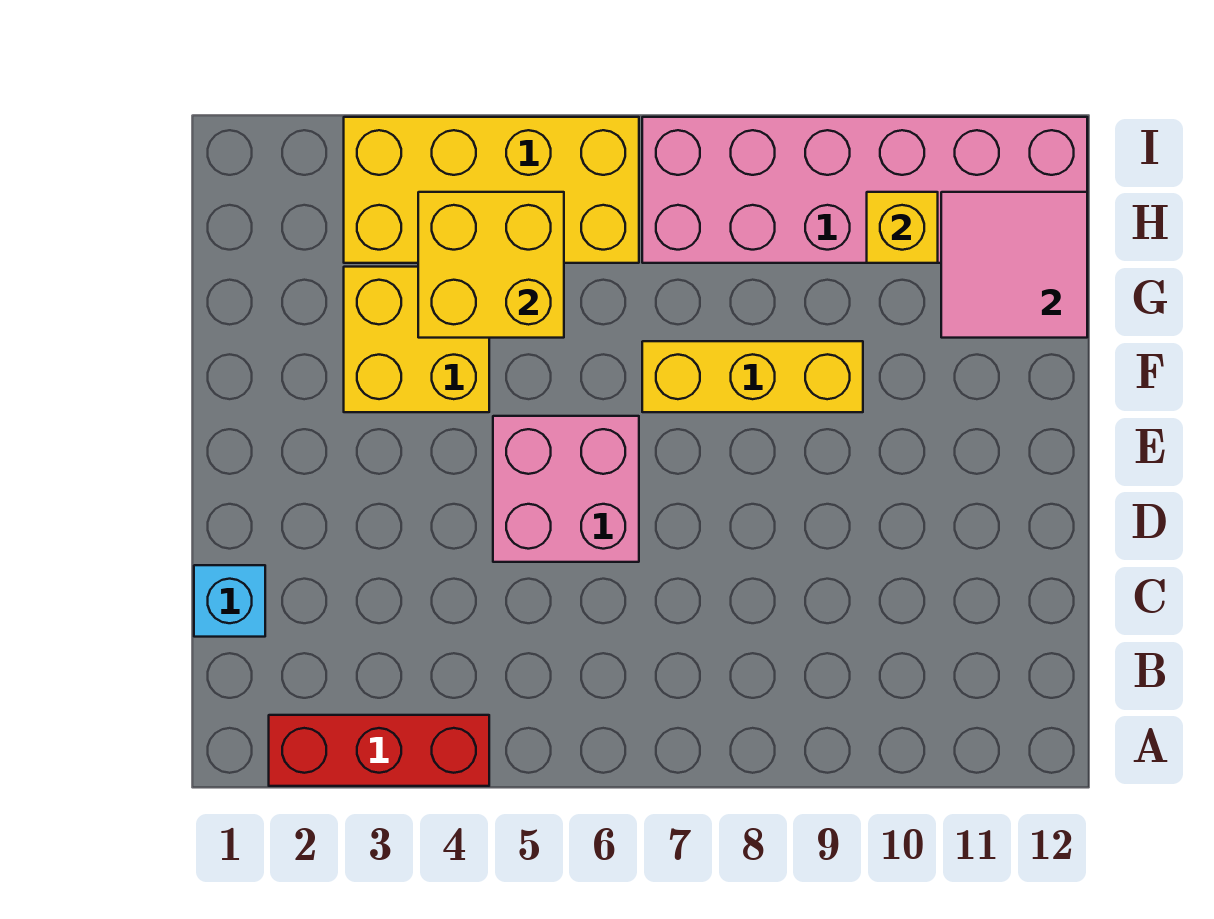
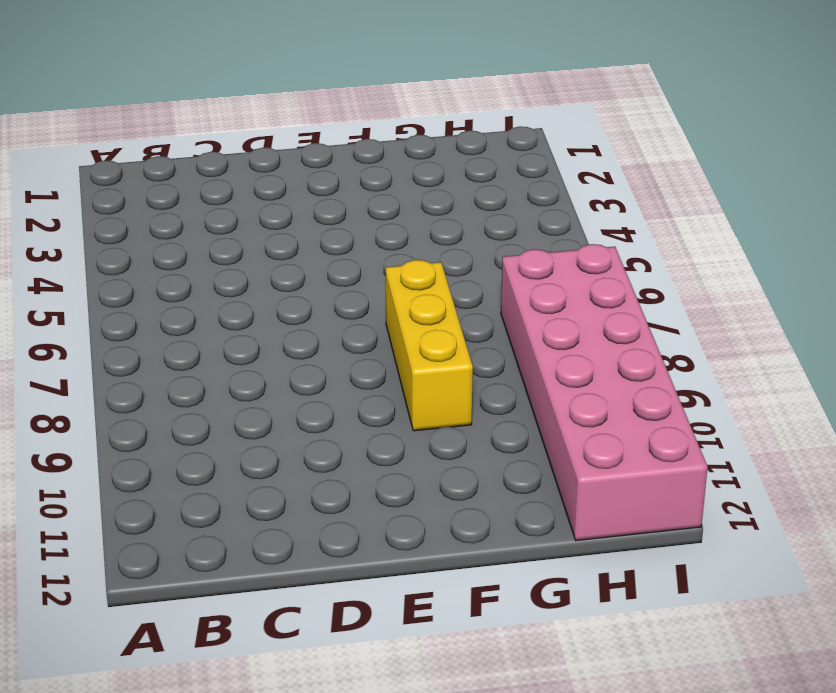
none -> red brick A2:A4 level 1
none -> cyan brick C1 level 1

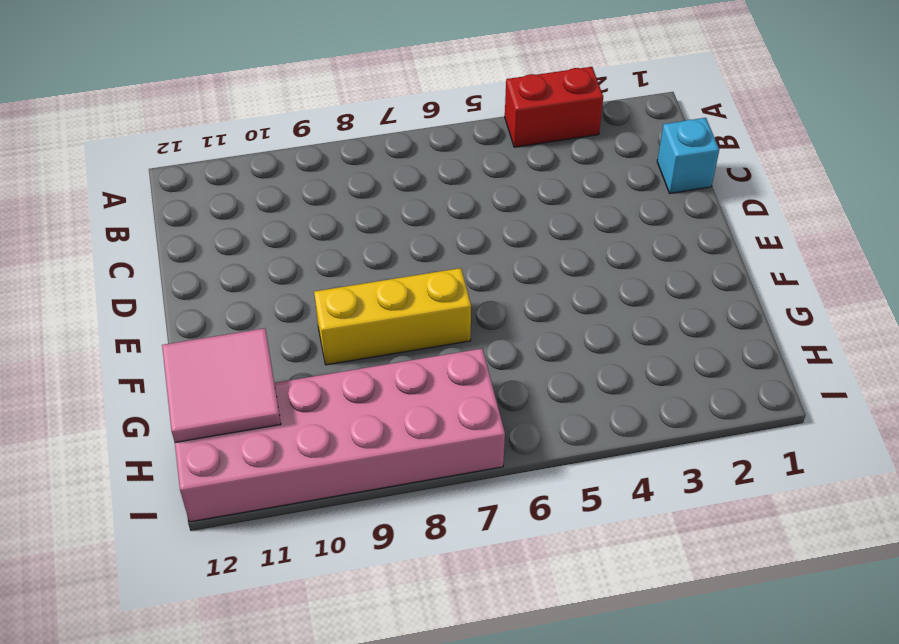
red brick A3:A4 level 1 -> red brick A2:A4 level 1
none -> pink brick D5:E6 level 1
none -> yellow brick F3:G4 level 1

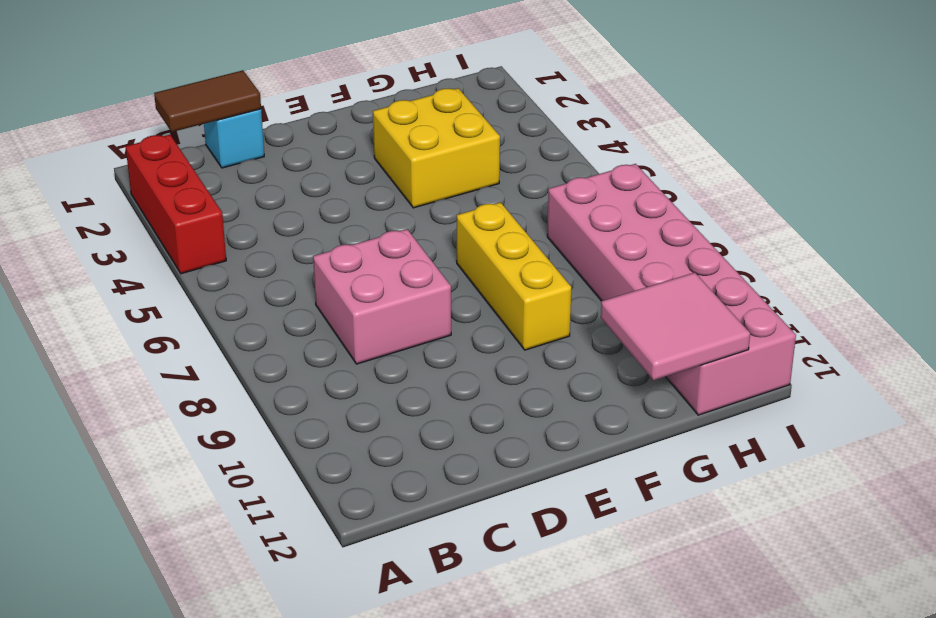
brown tile B1:C1 level 2 -> none
pink brick C7:D8 level 1 -> pink brick D5:E6 level 1
none -> yellow brick H3:I6 level 1
none -> yellow brick G4:H5 level 2

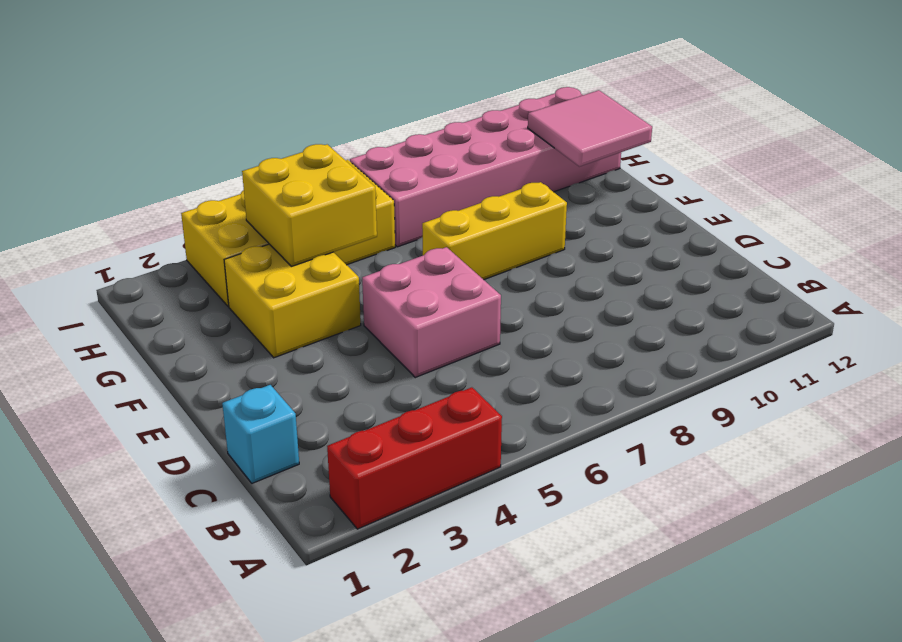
none -> yellow brick H10 level 2

